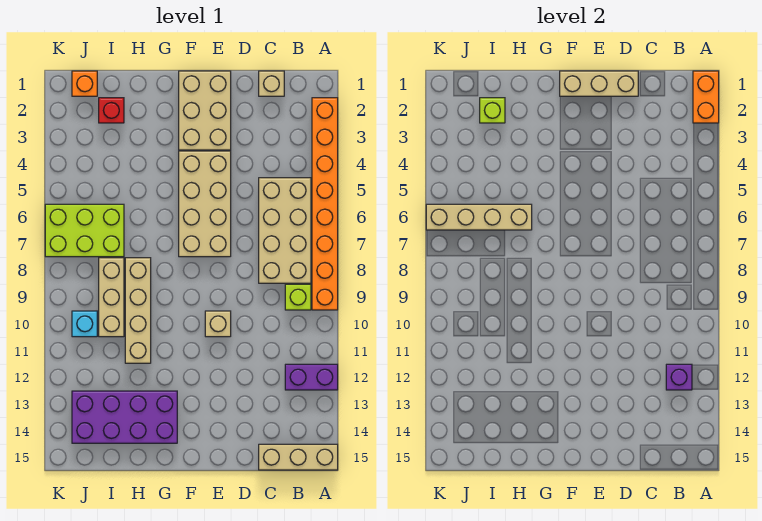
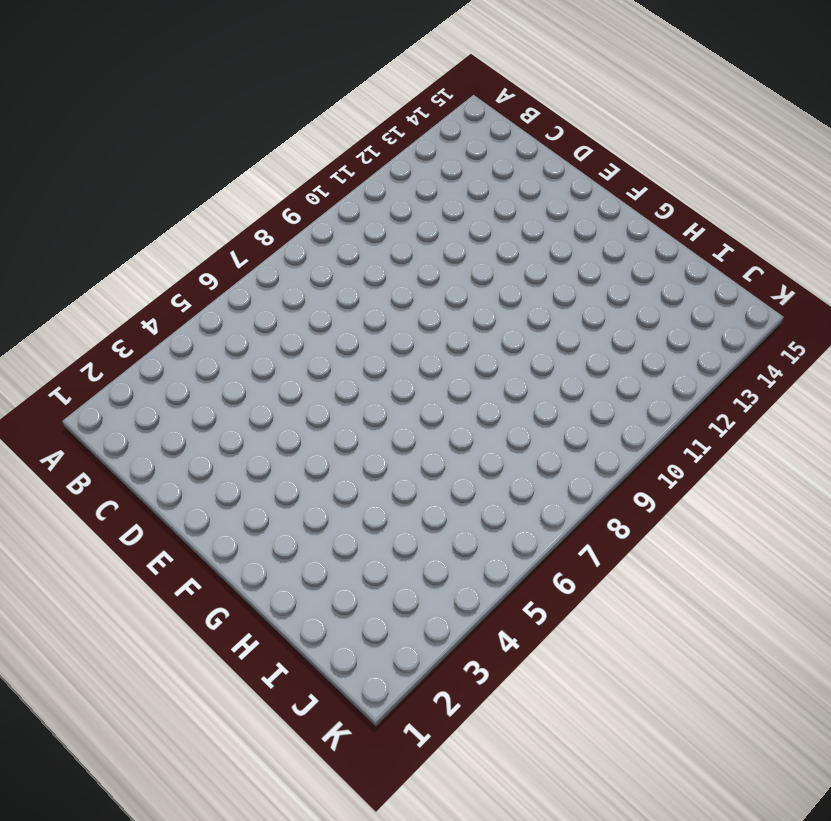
none -> orange brick A2:A9 level 1
none -> purple brick A12:B12 level 1
none -> tan brick A15:C15 level 1

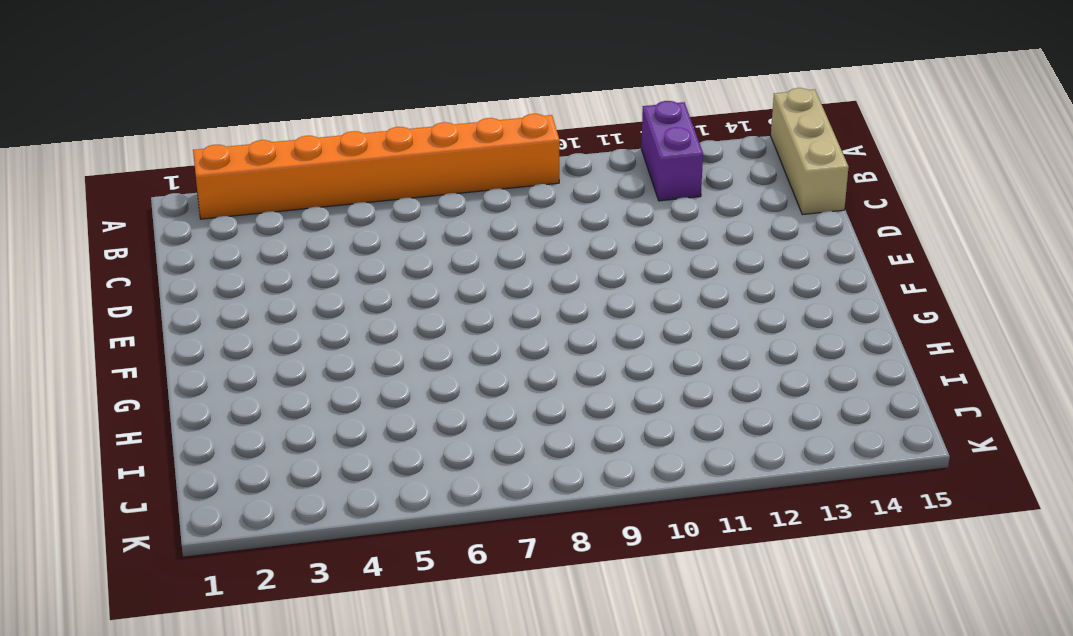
none -> tan brick B5:C8 level 1
none -> lime brick B9 level 1
none -> tan brick C1 level 1

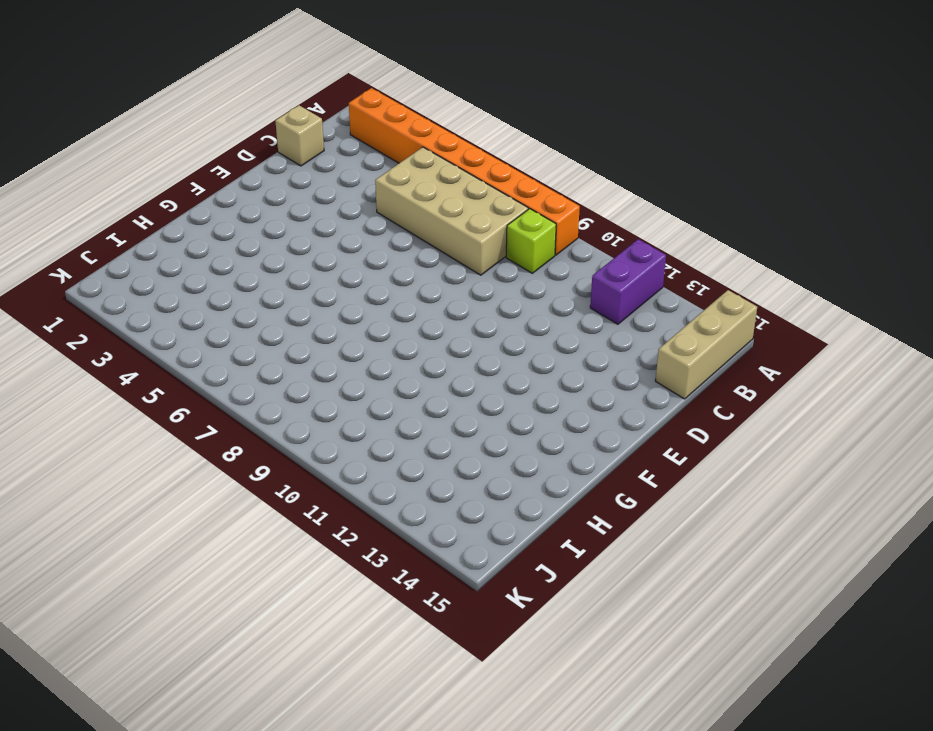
none -> tan brick E1:F3 level 1
none -> tan brick E4:F7 level 1
none -> tan brick E10 level 1

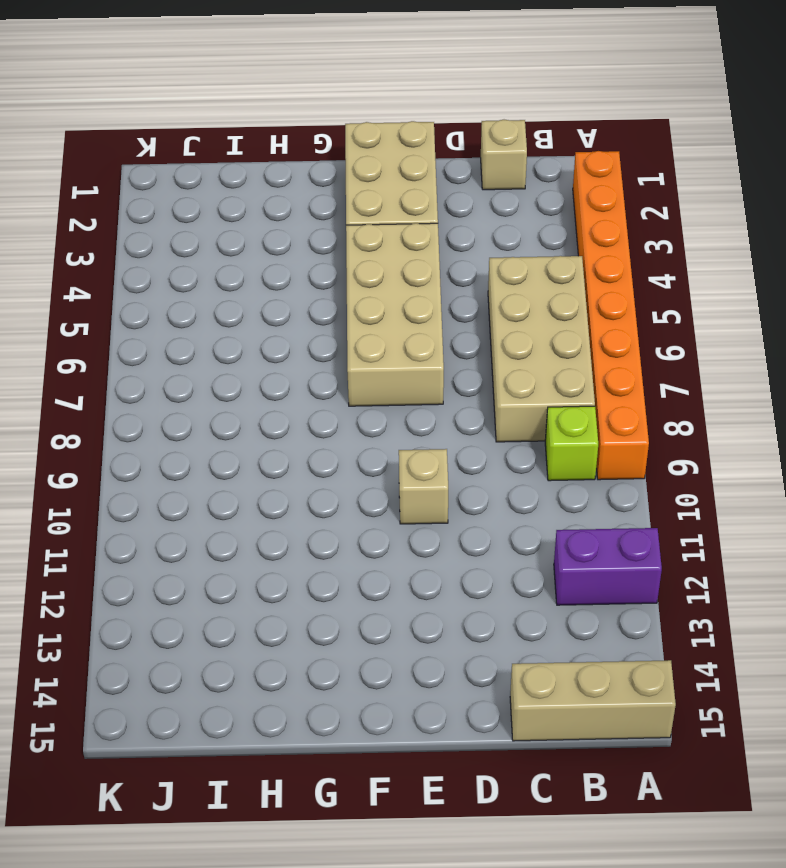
none -> purple brick G13:J14 level 1
none -> tan brick H8:H11 level 1
none -> red brick I2 level 1

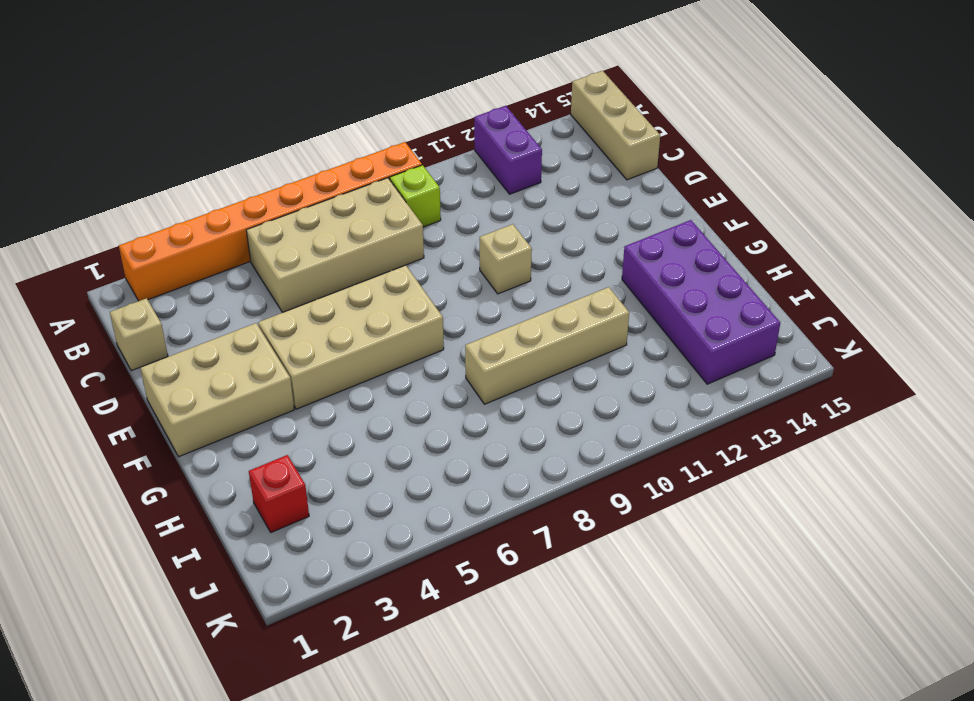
none -> lime brick I6:K7 level 1
none -> tan brick I8:I10 level 1
none -> orange brick J1 level 1

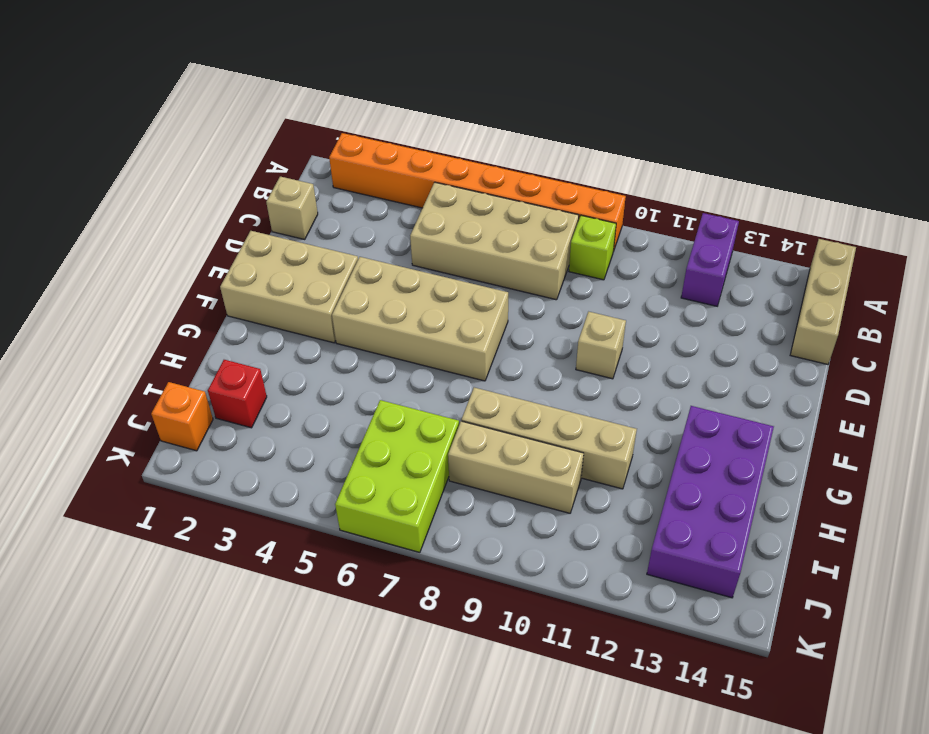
none -> cyan brick J10 level 1
none -> orange brick A1:A2 level 2
none -> purple brick B12 level 2

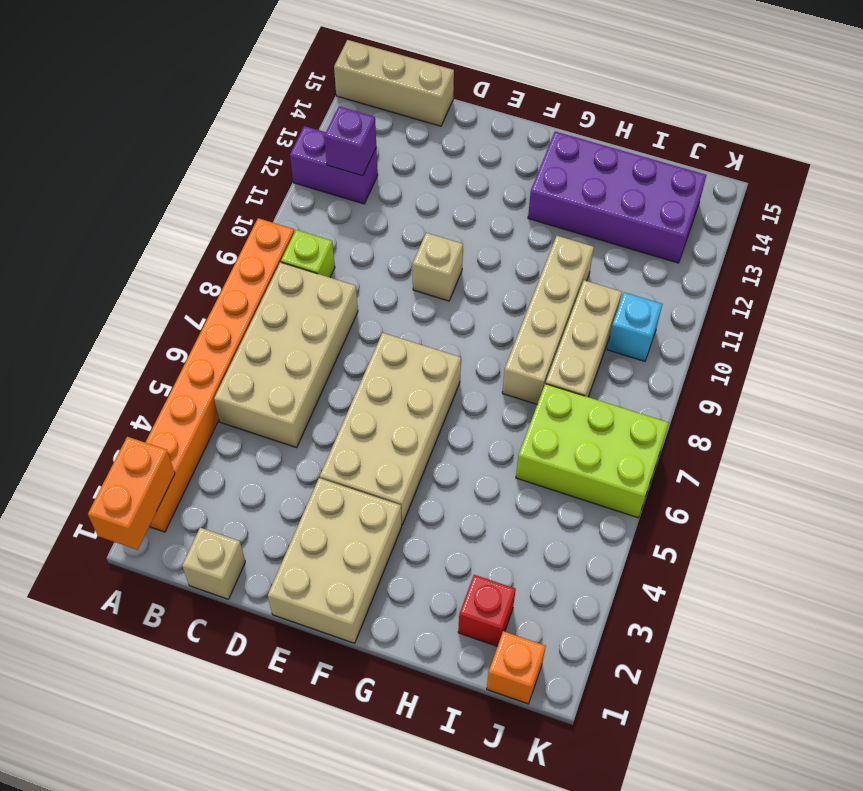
none -> tan brick D1:F1 level 2
none -> tan brick H6:K6 level 2
none -> lime brick I2 level 2

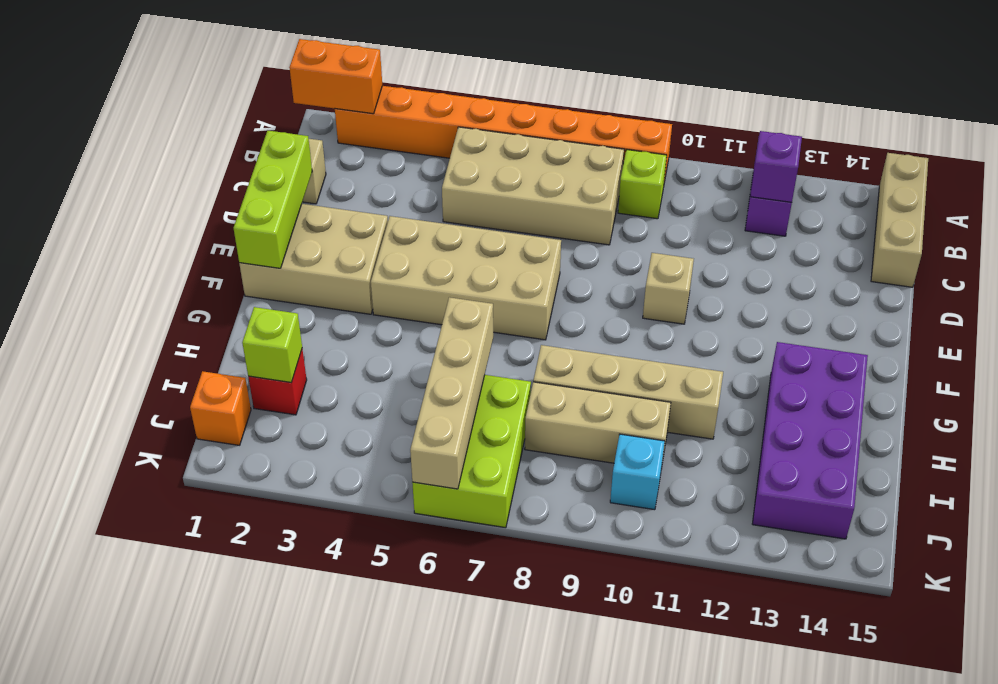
lime brick D1:F1 level 2 -> tan brick D1:F1 level 2

